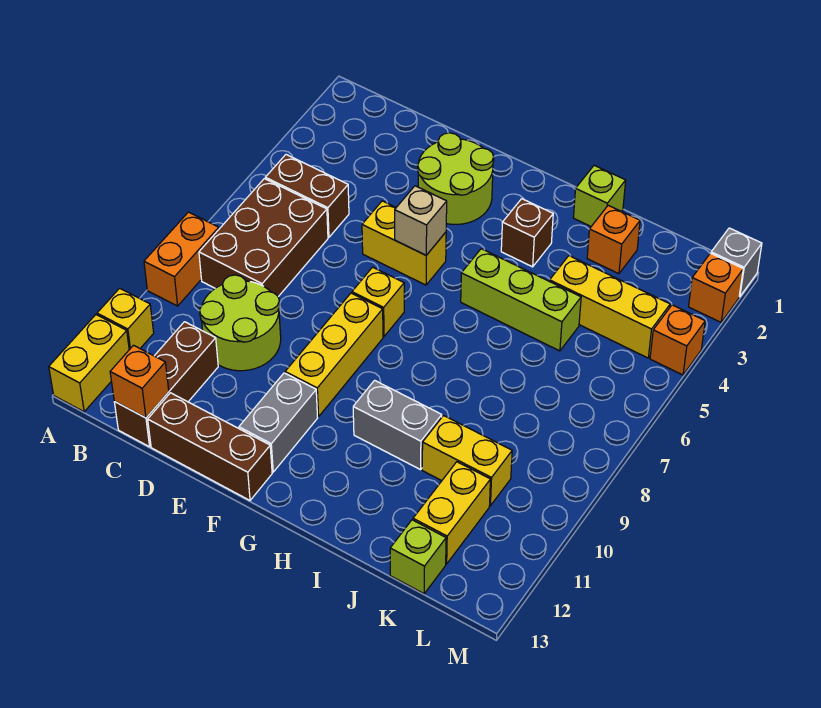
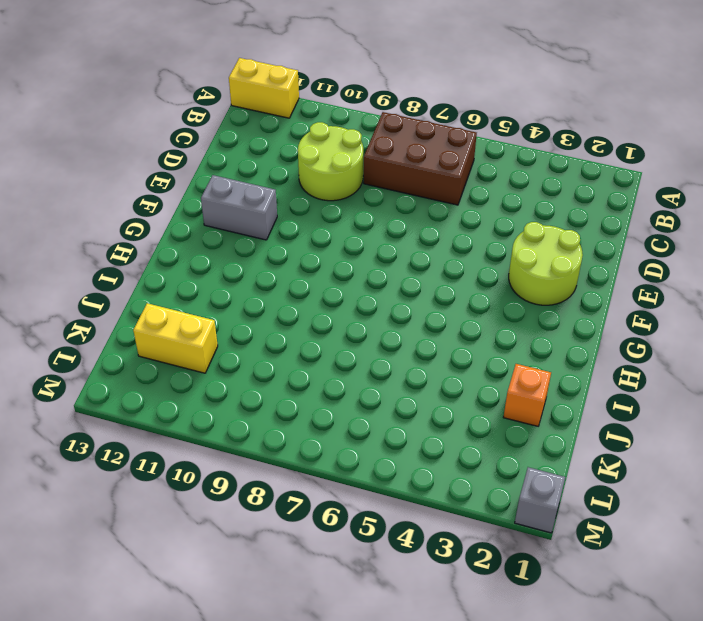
none -> orange brick A8:A9 level 1
none -> yellow brick A11 level 1
none -> brown brick B5:C5 level 1

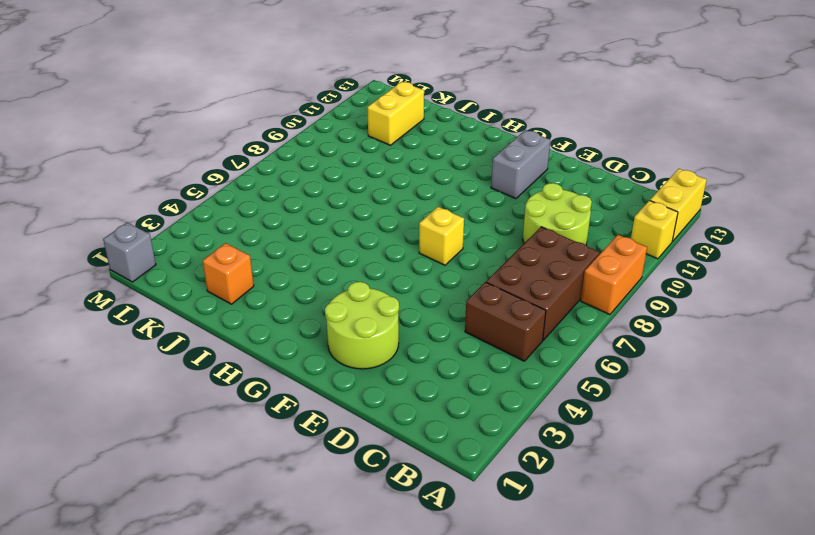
none -> brown brick C11:C13 level 1
none -> brown brick D13:F13 level 1
none -> yellow brick E5:F5 level 1

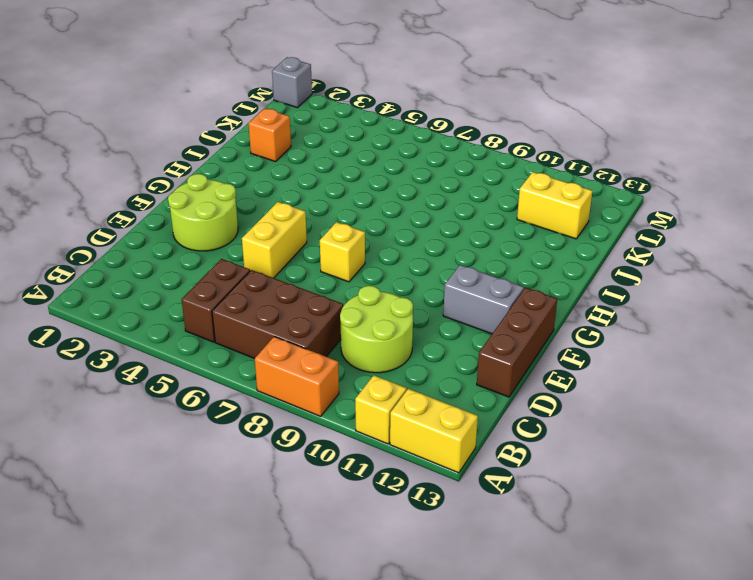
none -> brown brick C11:C13 level 1
none -> yellow brick F8:F10 level 1
none -> brown brick H3 level 1

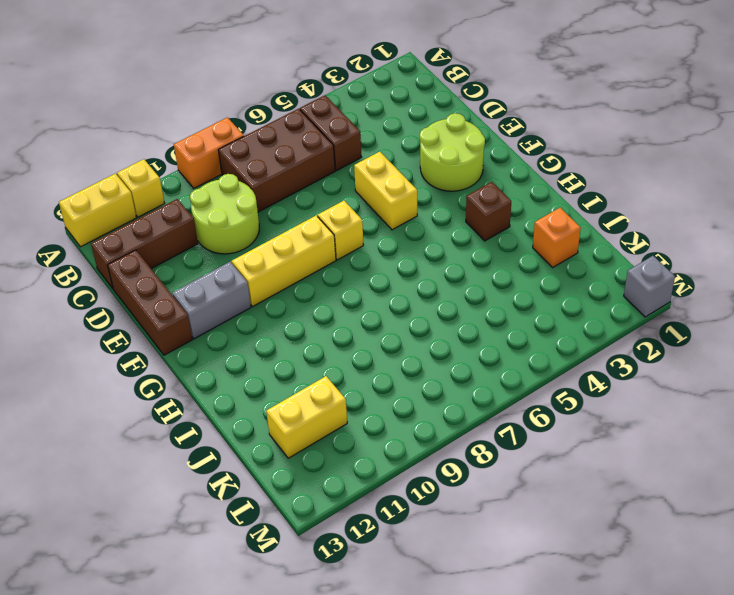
none -> lime brick H5:J5 level 1
none -> grey brick H10:I10 level 1
none -> lime brick I1 level 1

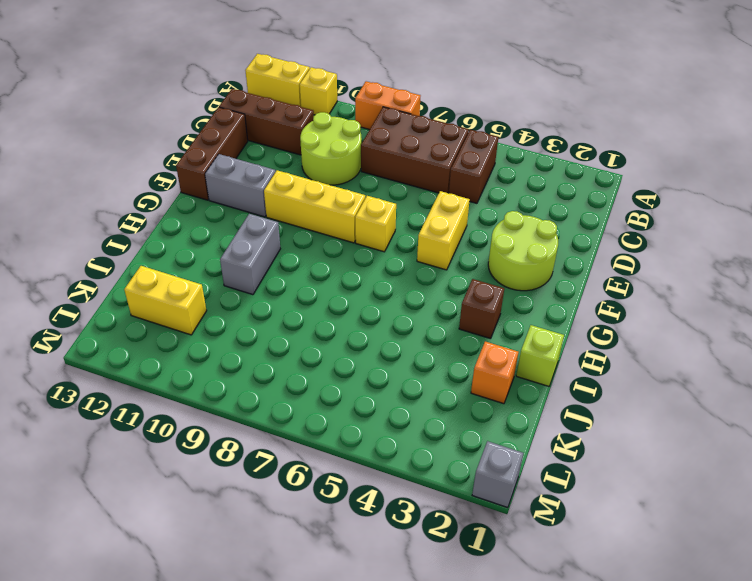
none -> lime brick H5:J5 level 1
none -> yellow brick J4:L4 level 1
none -> yellow brick J10:K10 level 1

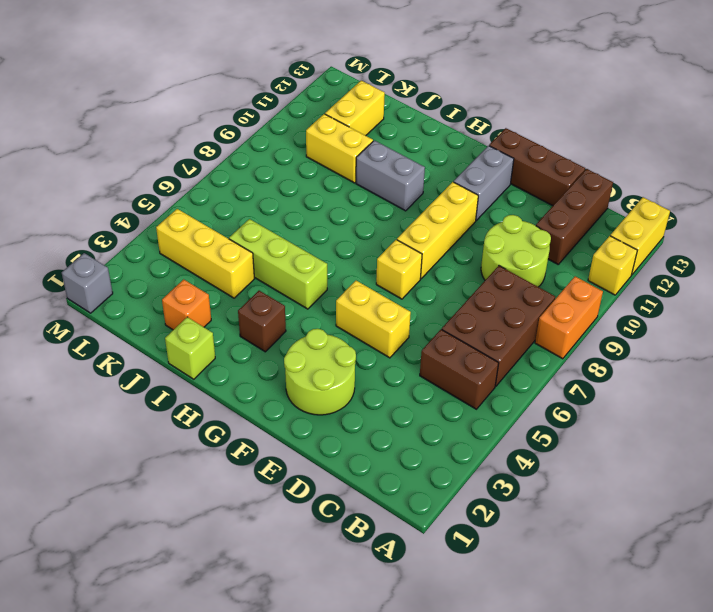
none -> lime brick K13 level 1
none -> orange brick M2 level 1
none -> orange brick M4 level 1

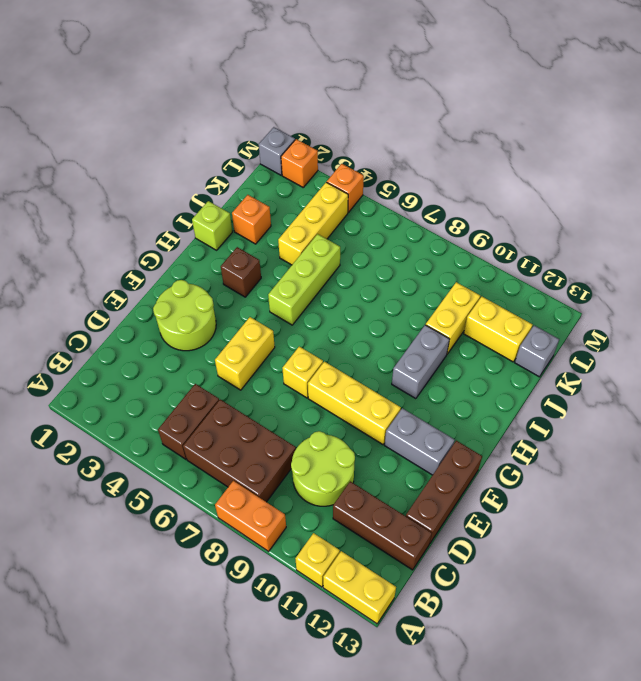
grey brick K13 level 1 -> lime brick K13 level 1
none -> orange brick C13 level 2
none -> tan brick F5 level 2

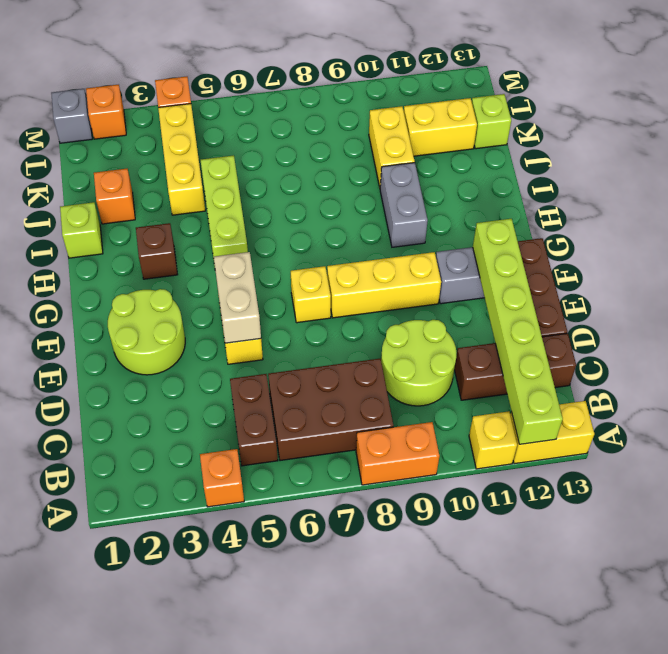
orange brick A4 level 1 -> orange brick C13 level 2
lime brick A12:F12 level 2 -> none
tan brick E5:F5 level 2 -> tan brick F5 level 2

